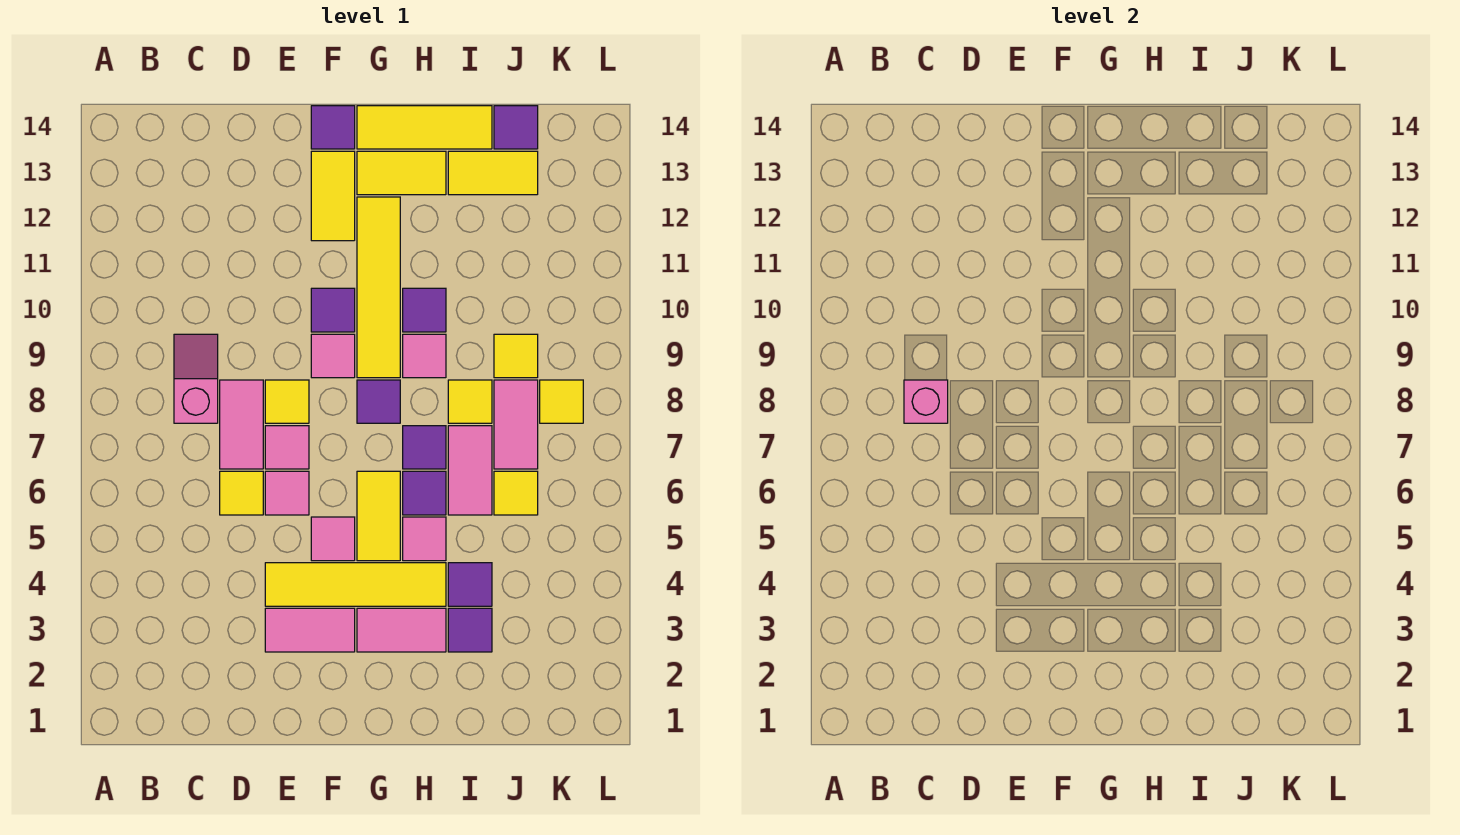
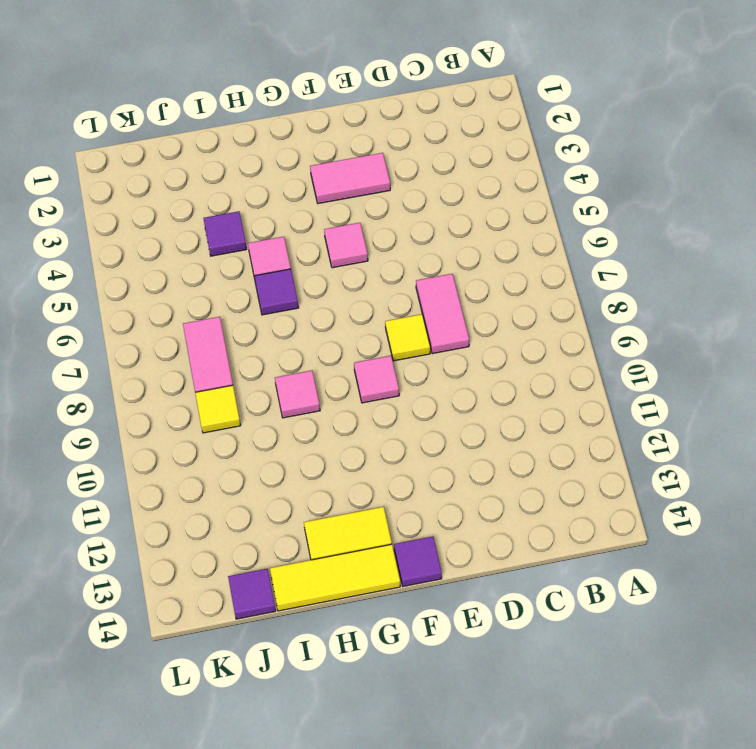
none -> pink slope C8:C9 level 1 top 8
none -> yellow tile D6 level 1
none -> yellow tile E4:H4 level 1
none -> pink tile E6 level 1

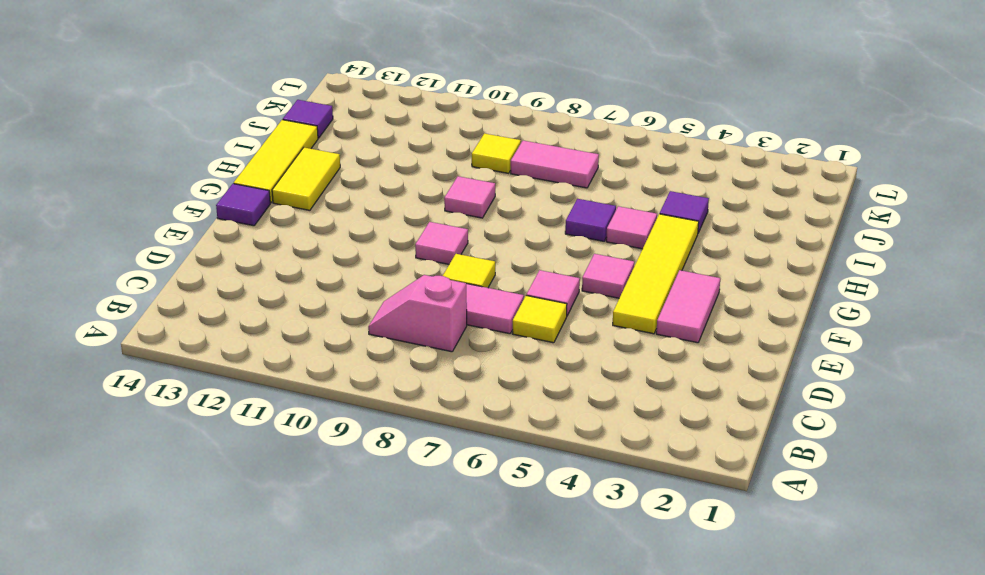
none -> pink tile E7 level 1
none -> purple tile F10 level 1
none -> yellow tile F12:F13 level 1
none -> pink tile G3:H3 level 1

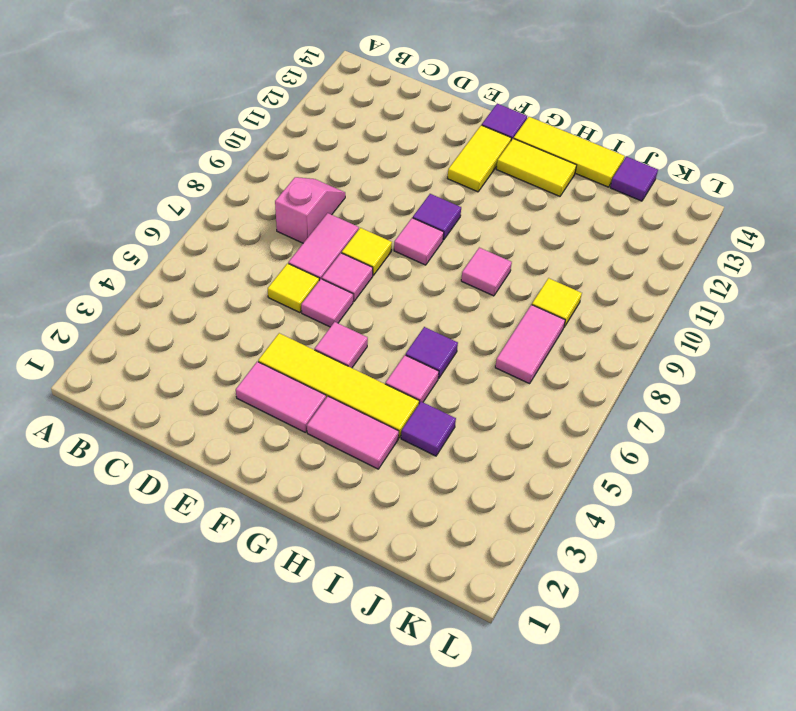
none -> yellow tile G5:G6 level 1
none -> purple tile G8 level 1
none -> yellow tile G9:G12 level 1
none -> purple tile H7 level 1

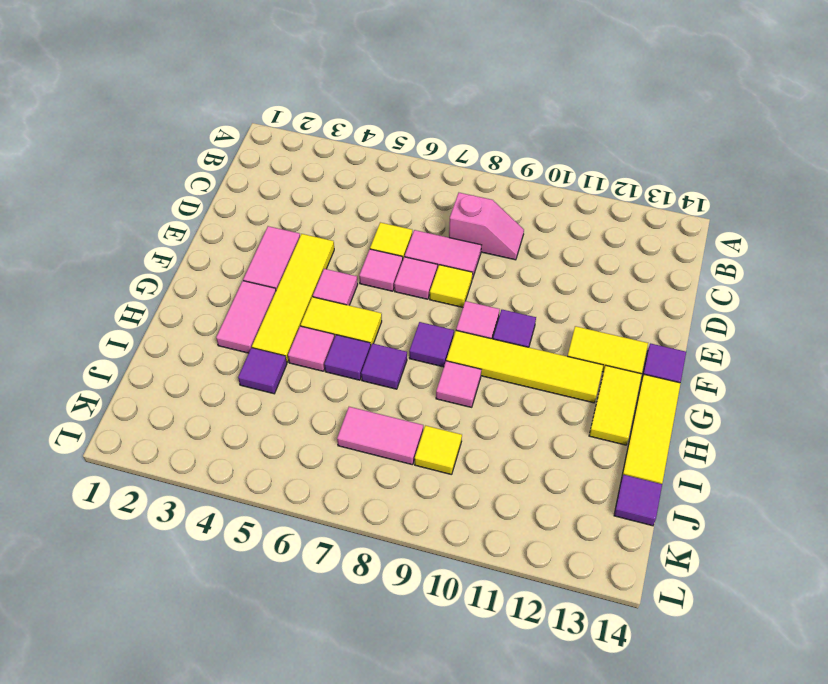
none -> purple tile H10 level 1
none -> purple tile I3 level 1
none -> pink tile I6:I7 level 1
none -> yellow tile I8 level 1

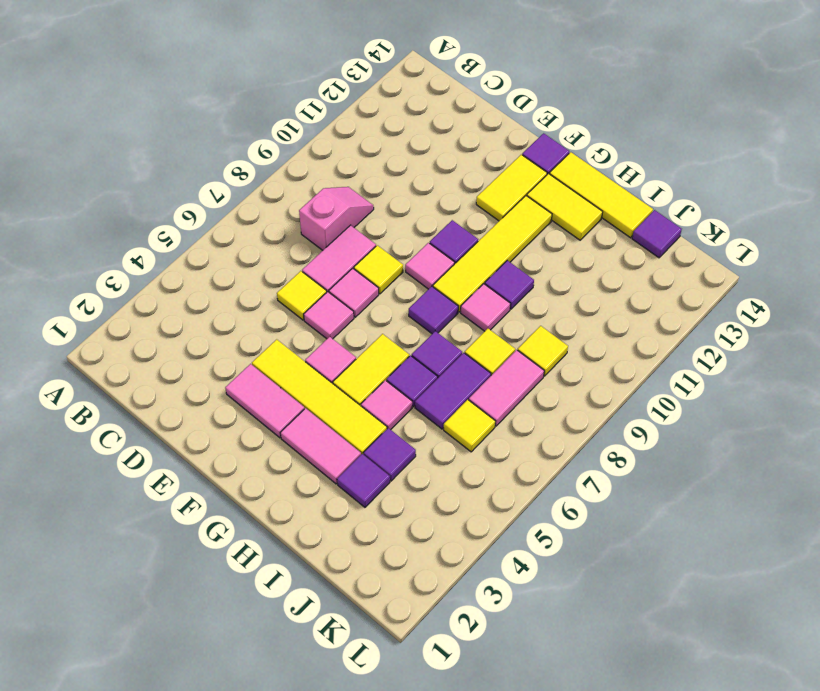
purple tile I6:I7 level 1 -> pink tile I6:I7 level 1
none -> yellow tile I13:J13 level 1
none -> yellow tile K8 level 1
none -> pink brick C8 level 2

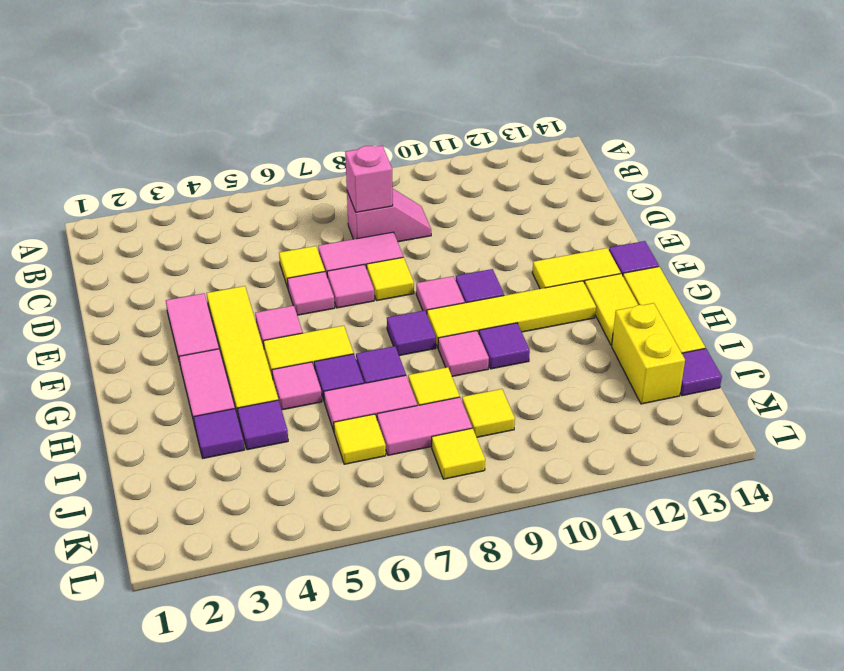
yellow brick I13:J13 level 1 -> yellow tile I13:J13 level 1

